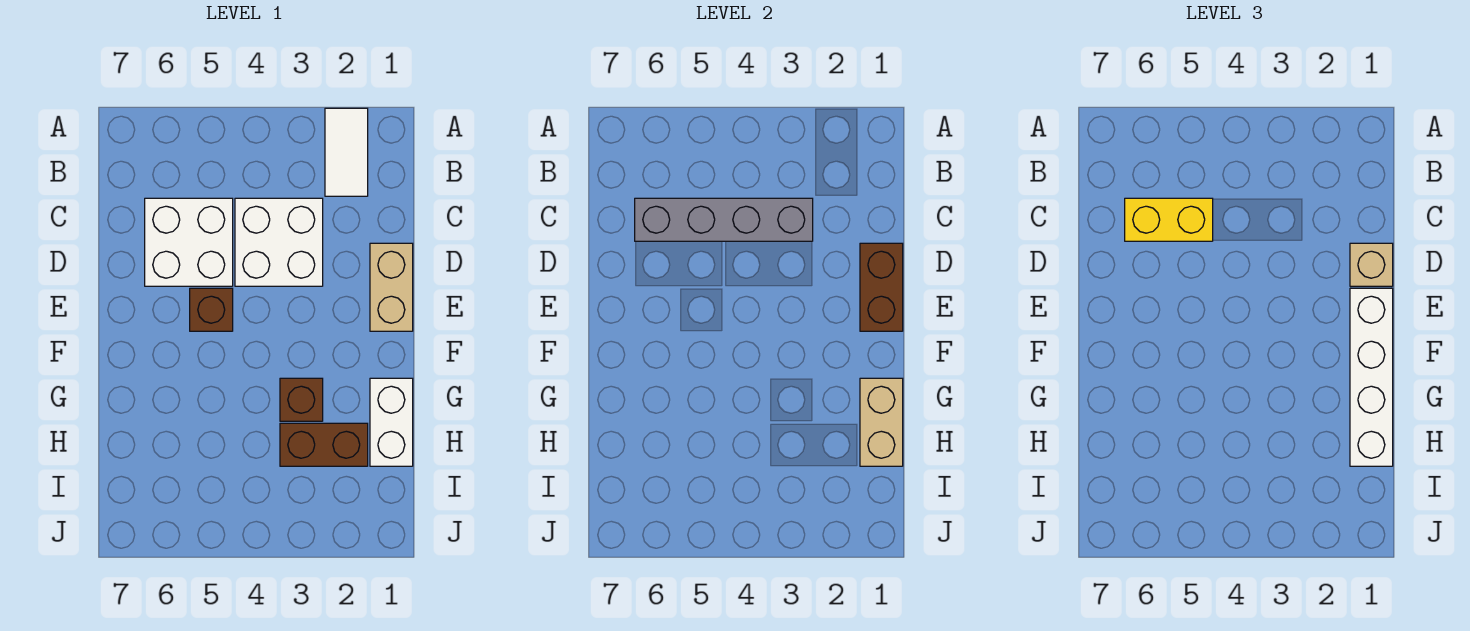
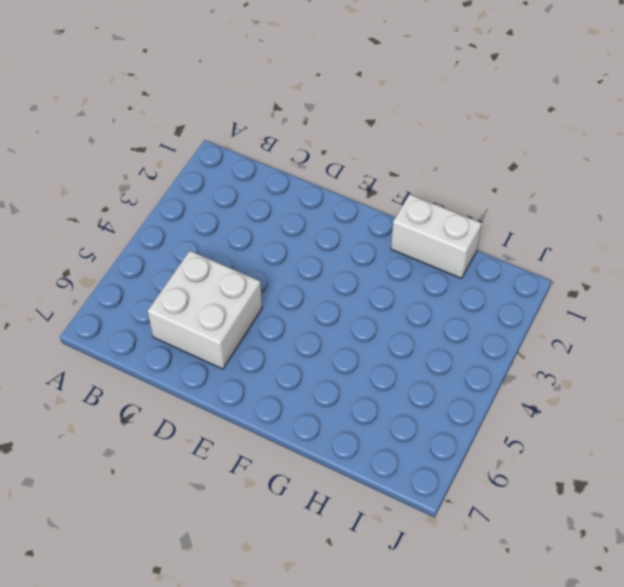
none -> white tile A2:B2 level 1
none -> white brick C3:D4 level 1
none -> tan brick D1:E1 level 1

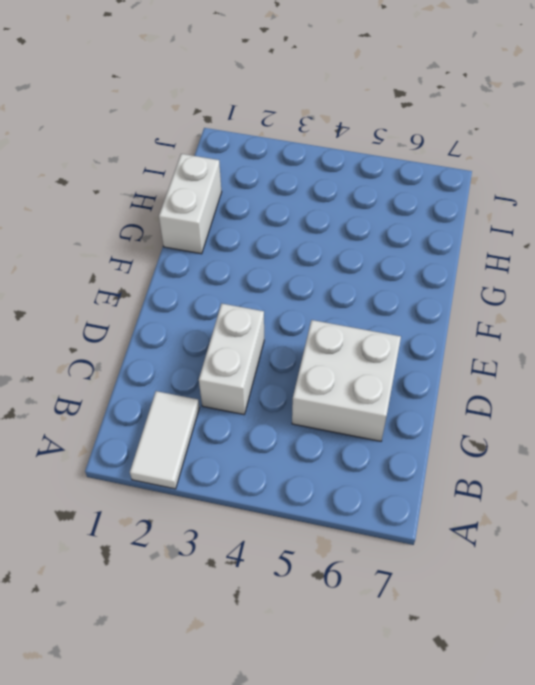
white brick C3:D3 level 1 -> white brick C3:D4 level 1
none -> tan brick D1:E1 level 1
none -> brown brick E5 level 1
none -> brown brick G3 level 1

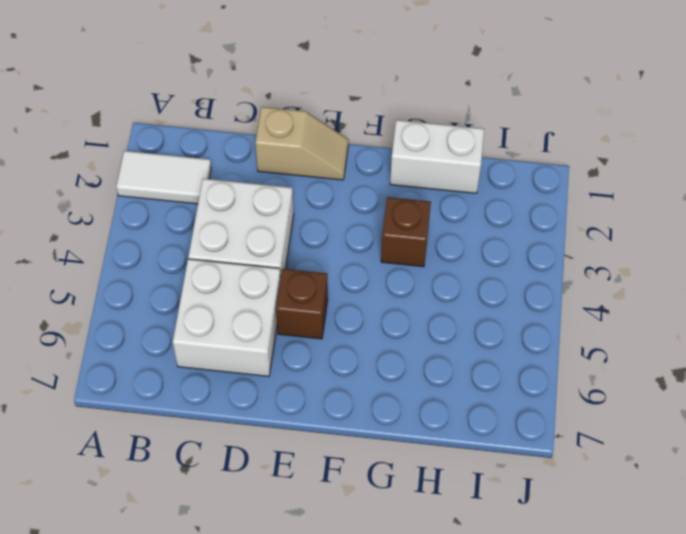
tan slope D1:E1 level 1 top D -> tan brick D1:E1 level 1
none -> brown brick H2:H3 level 1
none -> grey brick C3:C6 level 2
none -> brown brick D1:E1 level 2

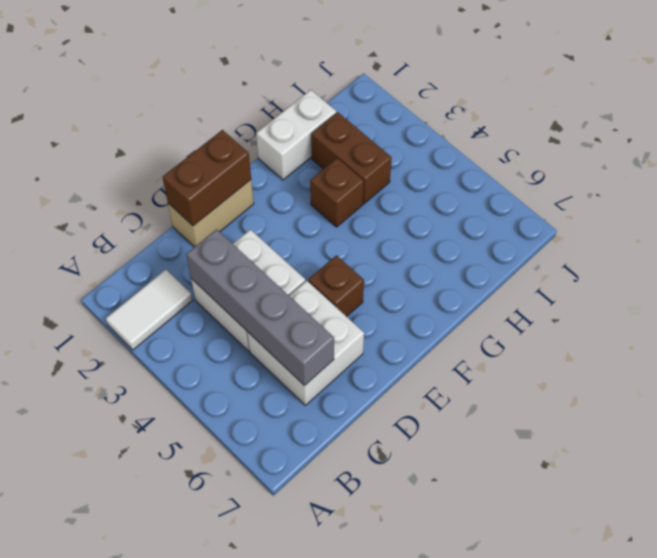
none -> tan brick G1:H1 level 2
none -> yellow brick C5:C6 level 3
none -> tan brick D1 level 3

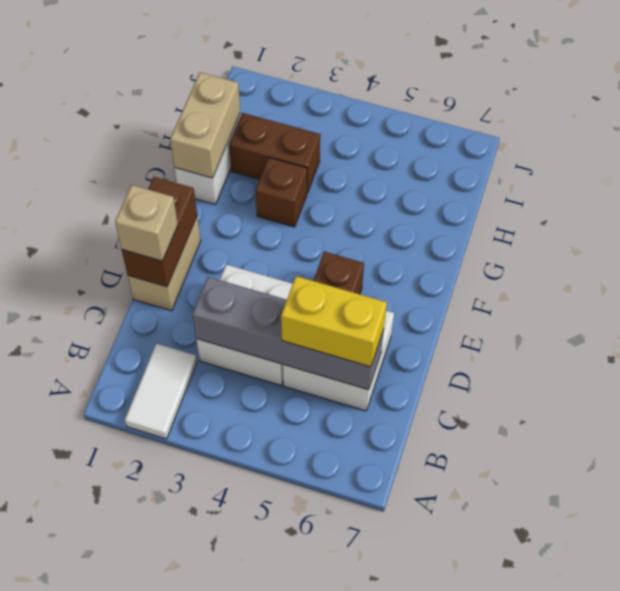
none -> white brick E1:H1 level 3

